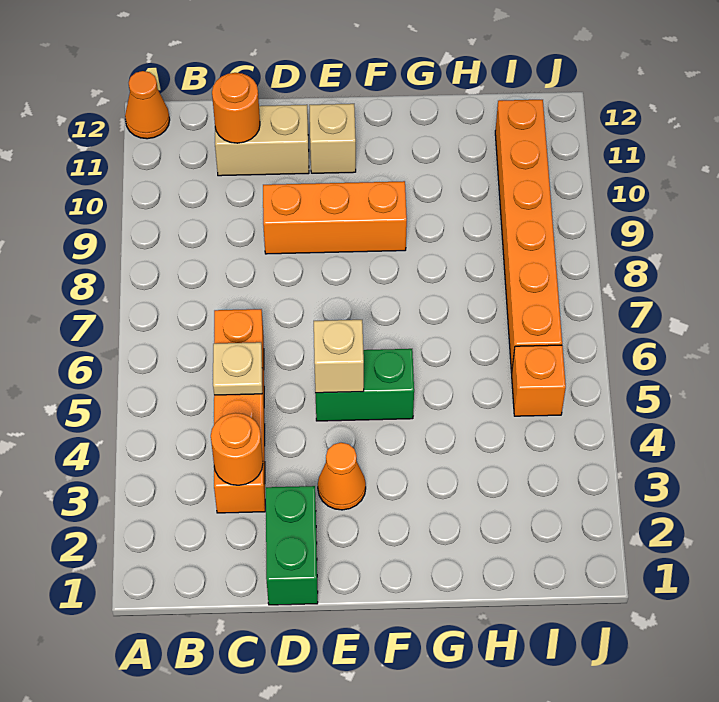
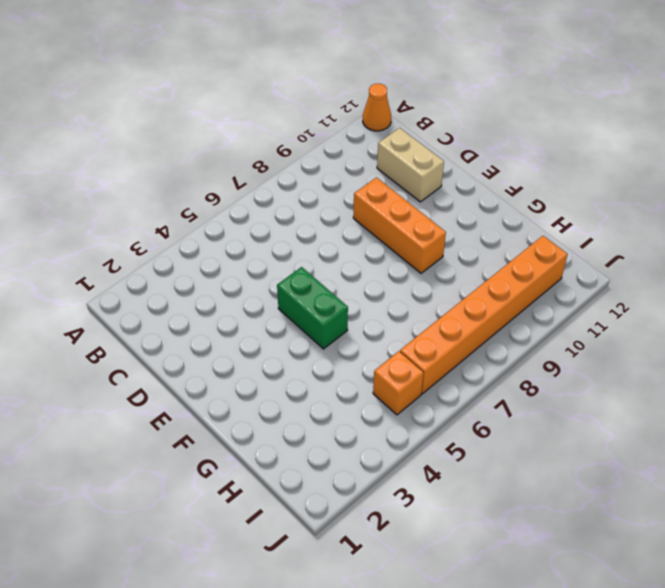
none -> orange brick C3:C6 level 1
none -> green brick D1:D2 level 1
none -> orange cone E3 level 1

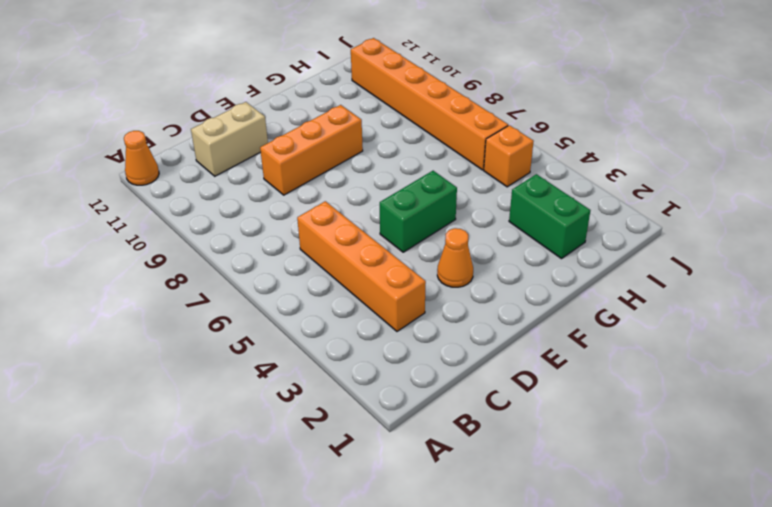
green brick H2:H3 level 1 -> green brick D1:D2 level 1
none -> tan brick E11 level 1
none -> orange round brick C3 level 2
none -> tan plate C5 level 2

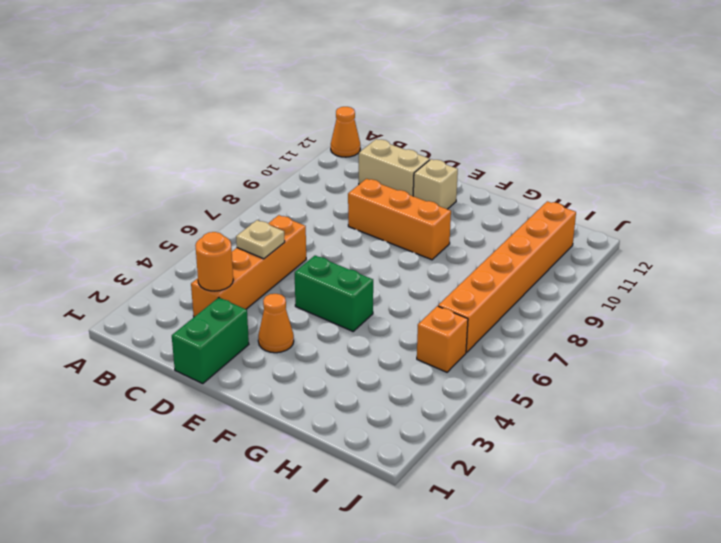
none -> orange round brick C11 level 2
none -> tan brick E5 level 2

